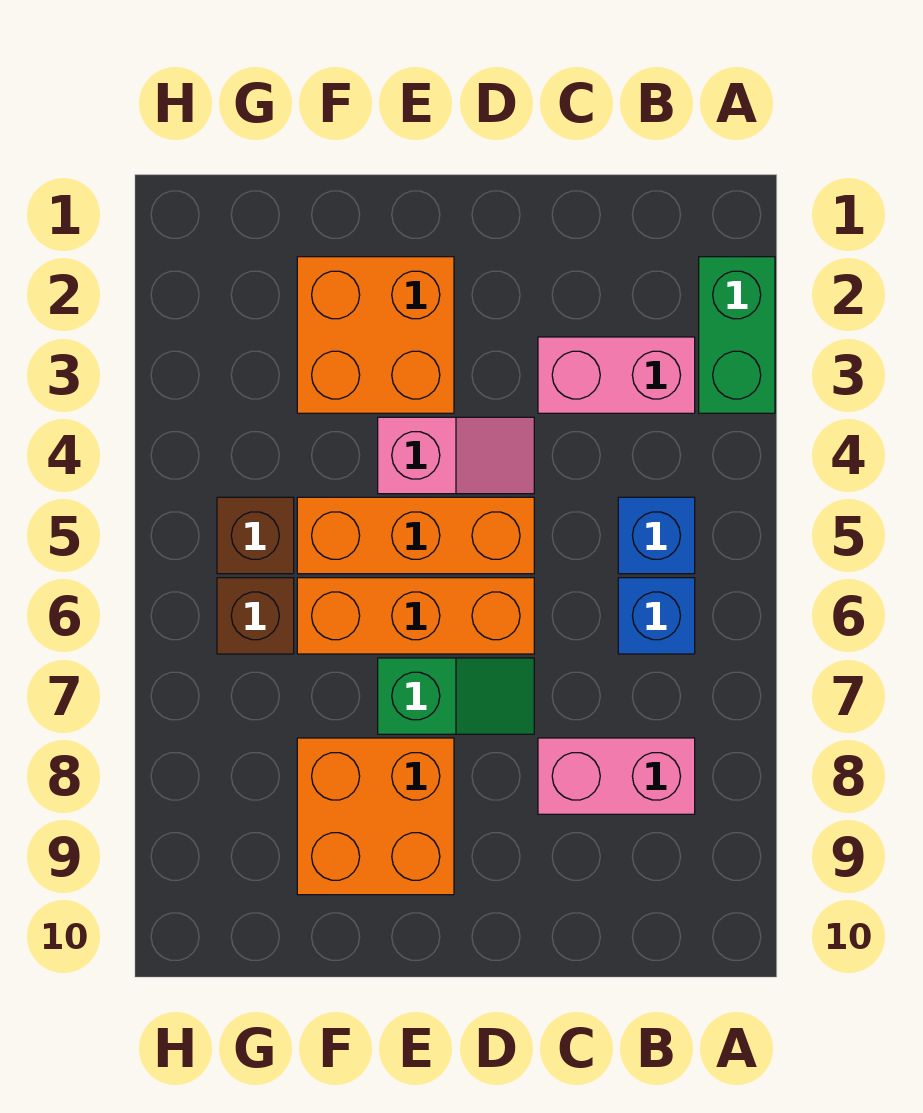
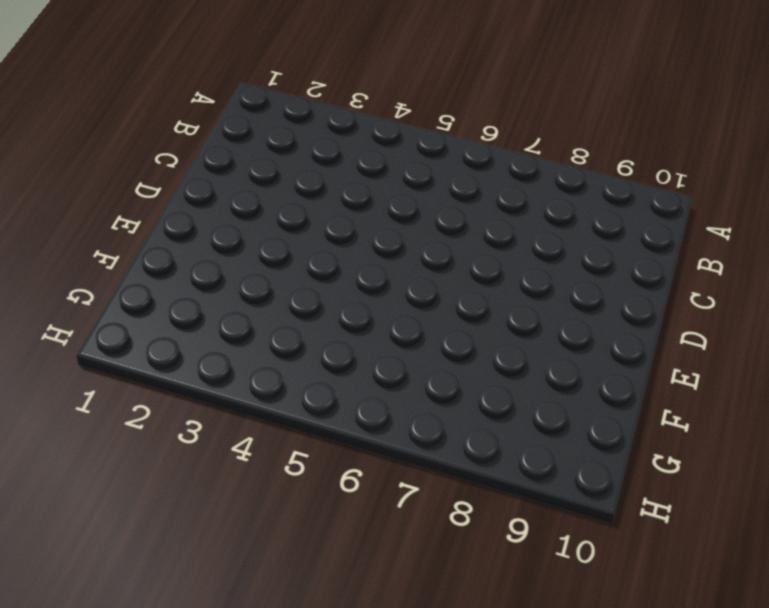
none -> green brick A2:A3 level 1
none -> pink brick B3:C3 level 1
none -> blue brick B5 level 1

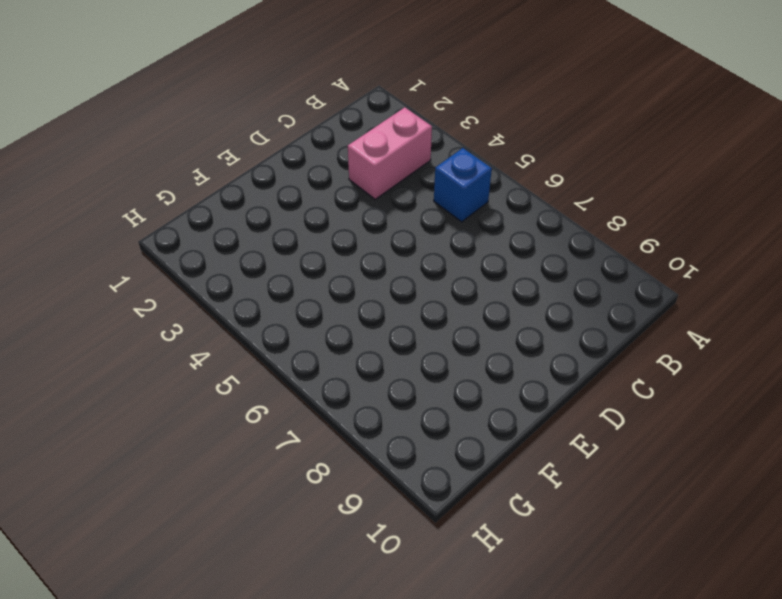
none -> green brick A2:A3 level 1
none -> blue brick B6 level 1
none -> pink brick B8:C8 level 1

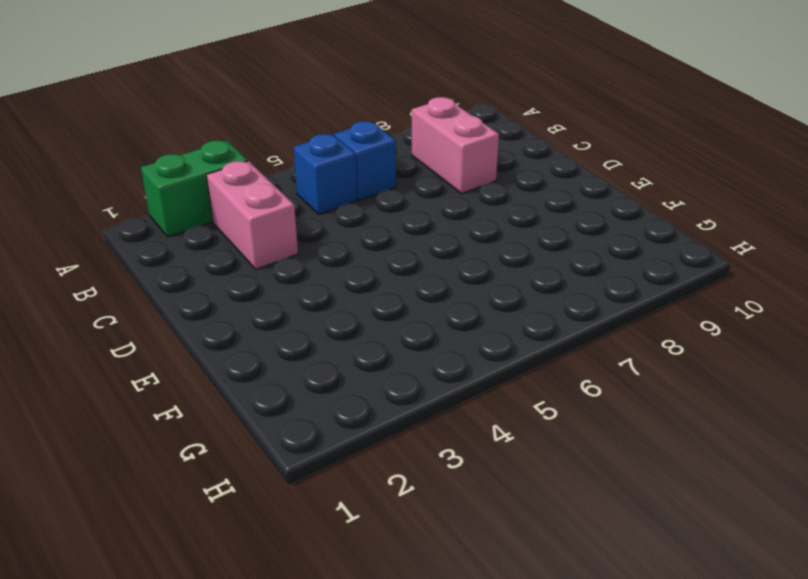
none -> pink slope D4:E4 level 1 top E
none -> orange brick D5:F5 level 1
none -> orange brick D6:F6 level 1

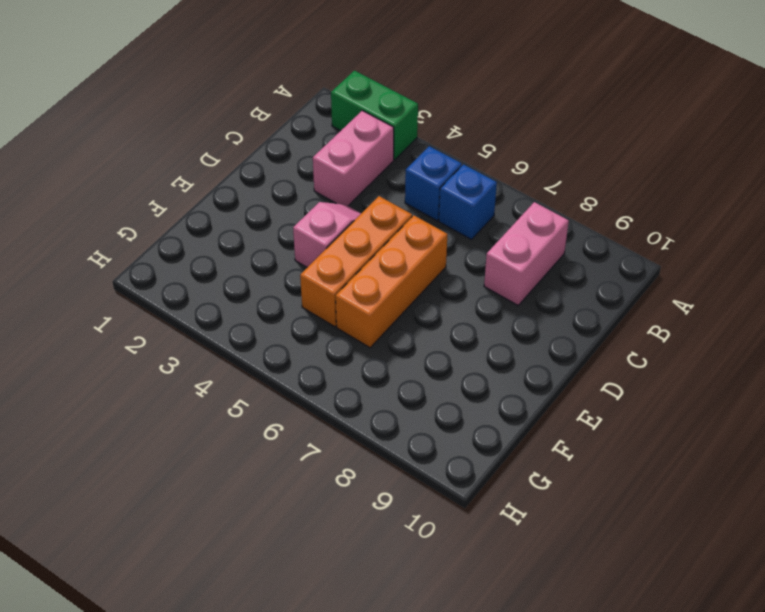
none -> green slope D7:E7 level 1 top E
none -> orange brick E2:F3 level 1
none -> orange brick E8:F9 level 1

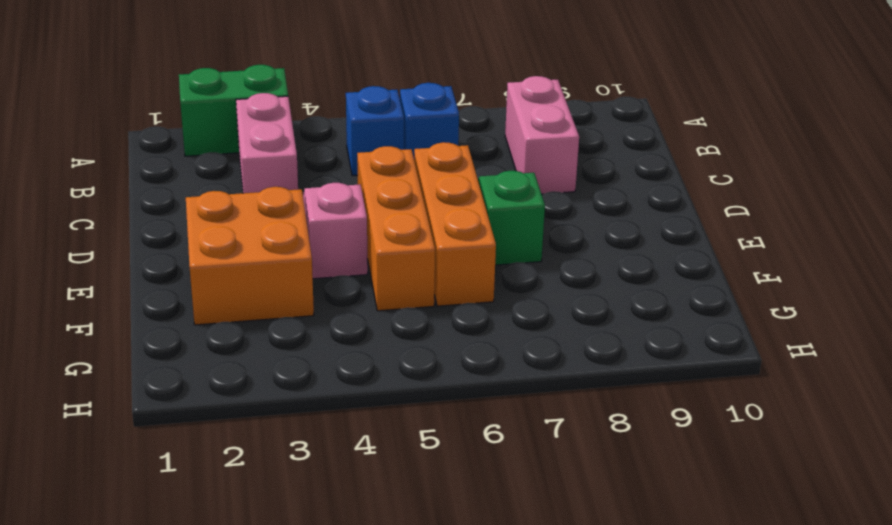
none -> orange brick E8:F9 level 1
none -> brown brick G5 level 1
none -> brown brick G6 level 1

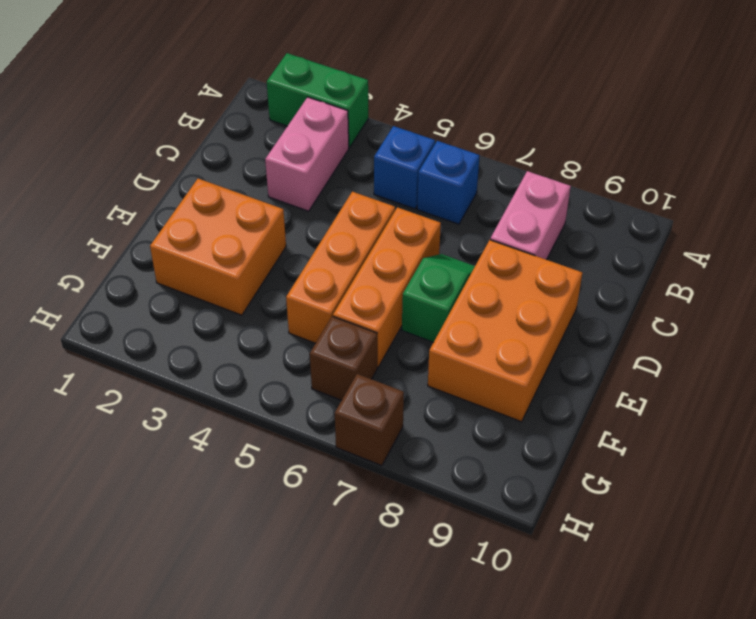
orange brick D8:F9 level 1 -> orange brick E8:F9 level 1
brown brick H7 level 1 -> brown brick G5 level 1
none -> pink slope D4:E4 level 1 top E

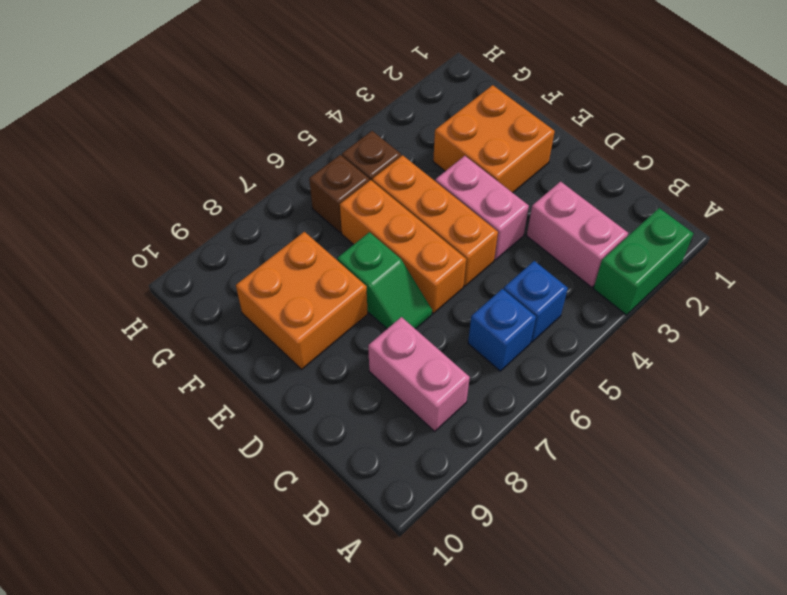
pink brick D4:E4 level 1 -> pink slope D4:E4 level 1 top E

